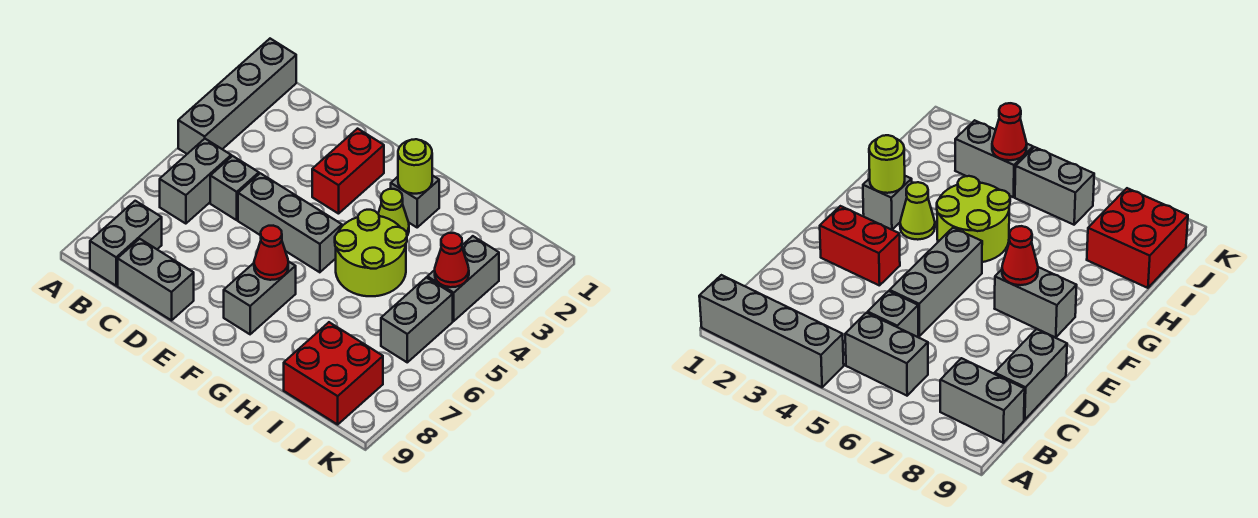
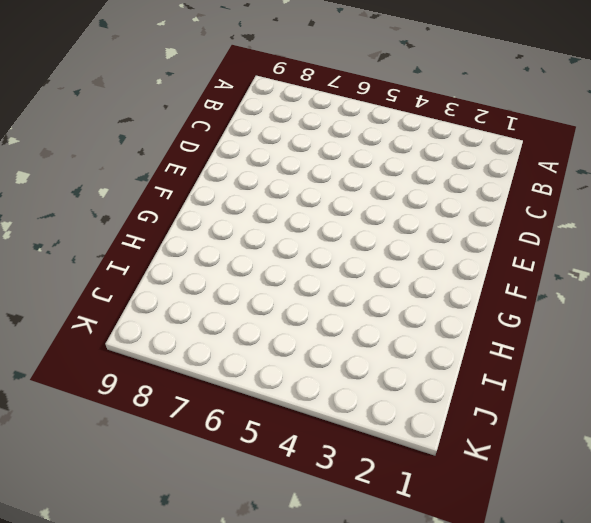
none -> grey brick A1:A4 level 1
none -> grey brick B5:B6 level 1
none -> grey brick B8:B9 level 1

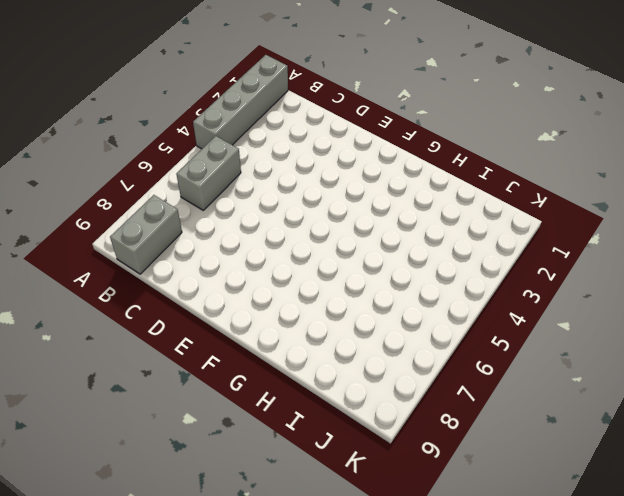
none -> grey brick C5 level 1
none -> grey brick C9:D9 level 1
none -> grey brick D5:F5 level 1

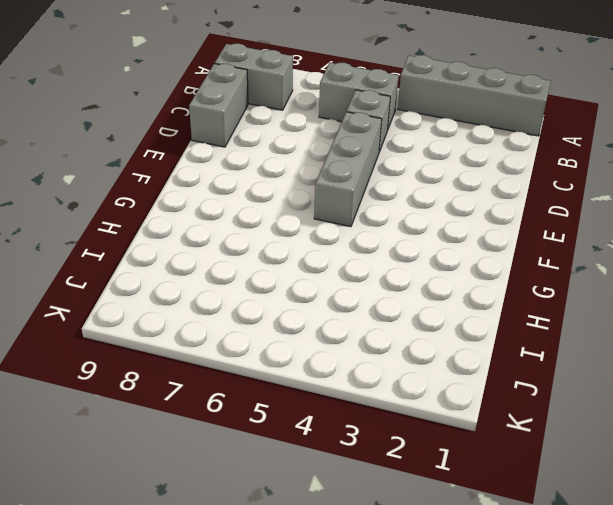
none -> red brick E2:E3 level 1
none -> grey brick F7:F8 level 1
none -> grey brick G2 level 1

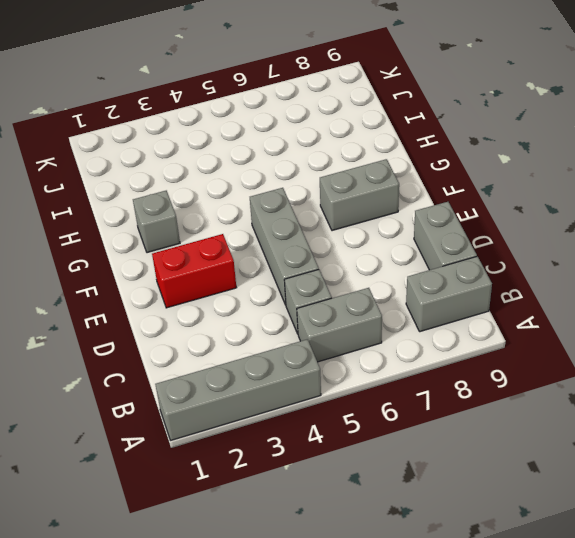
none -> lime cone G3 level 1
none -> lime round brick G4:H5 level 1
none -> red brick I8:J9 level 1

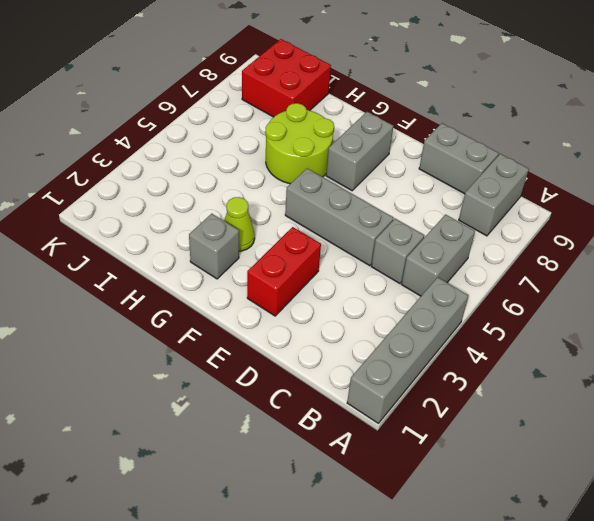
lime round brick G6:H7 level 1 -> lime round brick G4:H5 level 1
none -> grey brick J3:J4 level 1
none -> grey brick J5:J6 level 1
none -> red cone F7 level 2

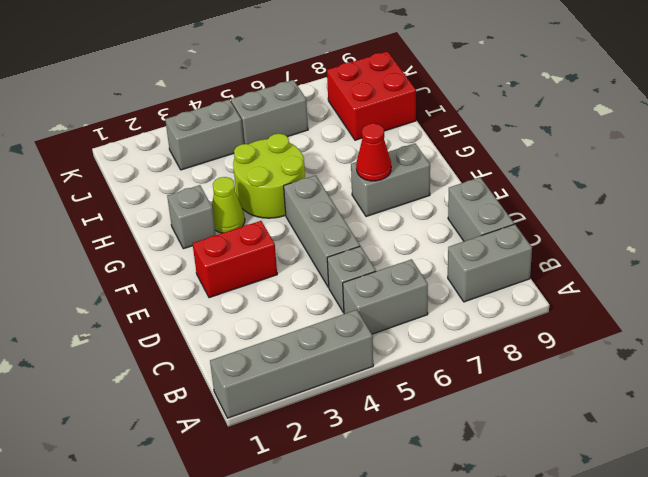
none -> lime round brick G2 level 2
none -> red cone J4 level 2

